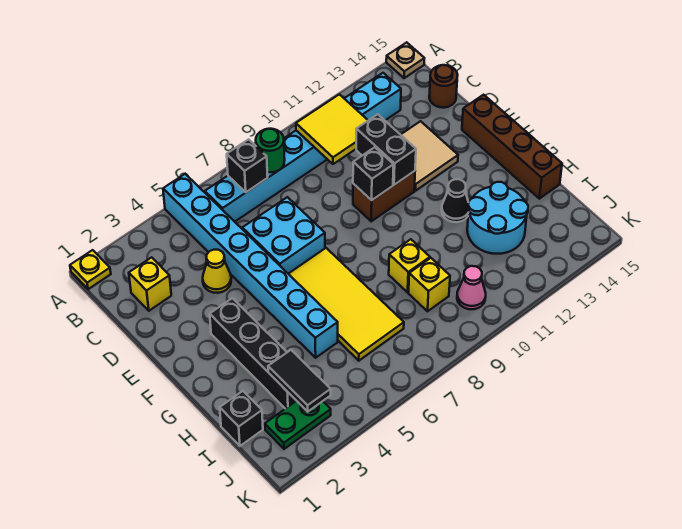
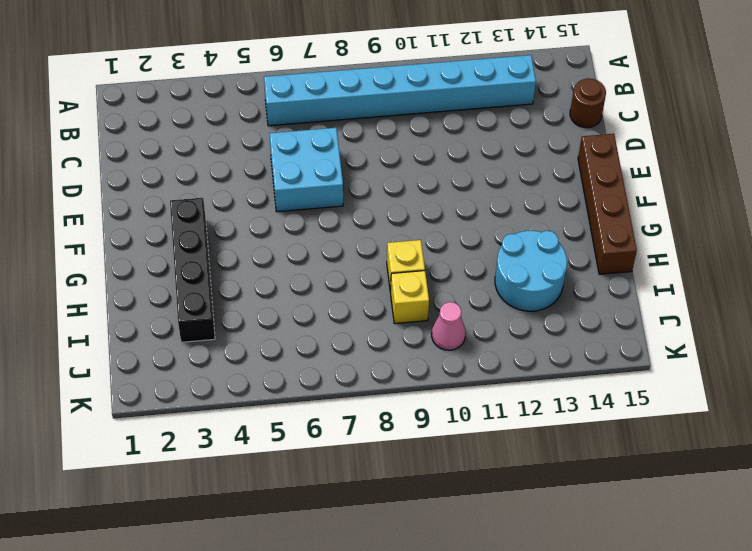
none -> yellow plate A1 level 1
none -> cyan brick A5:H5 level 1
none -> tan plate A15 level 1

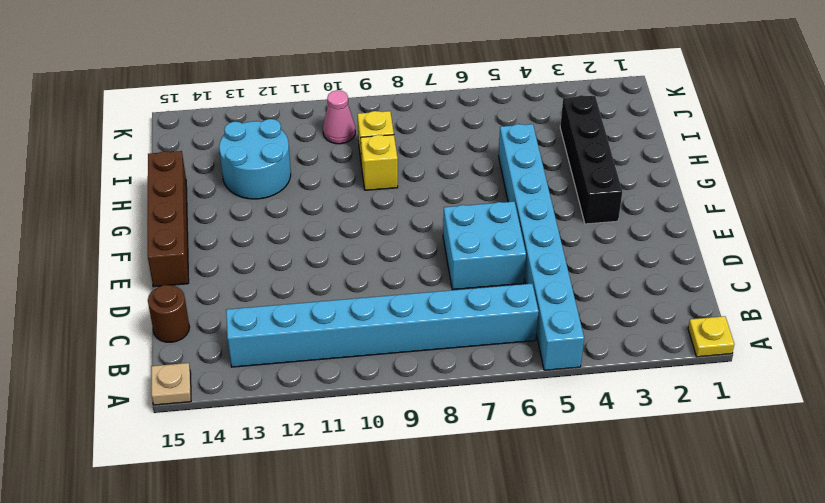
none -> yellow brick C2 level 1
none -> yellow cone D4 level 1
none -> tan tile D12:E13 level 1

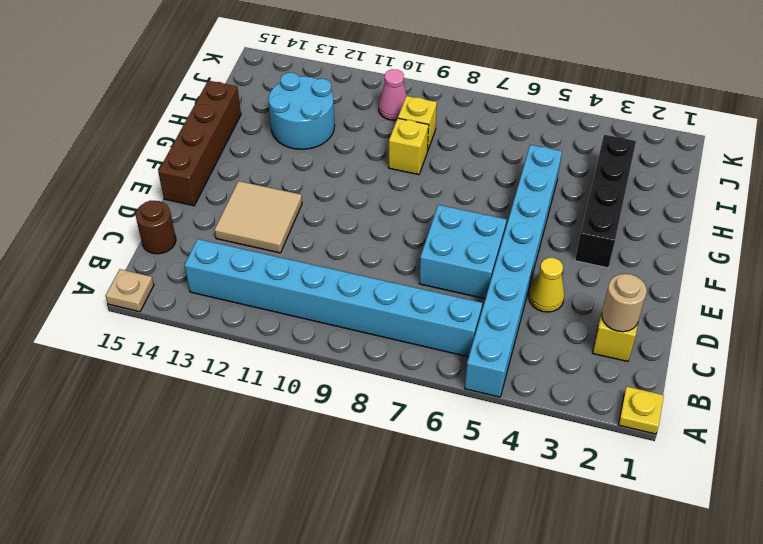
tan round brick C2 level 2 -> none
none -> brown brick E10:E11 level 1
none -> yellow tile F6:I7 level 1
none -> black cone G12 level 1

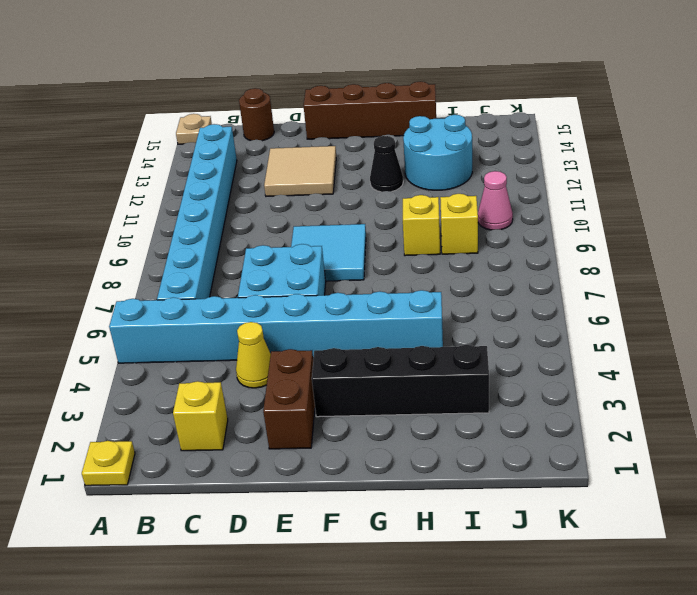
brown brick E2:E3 level 1 -> brown brick E10:E11 level 1
cyan tile E8:F9 level 1 -> none
none -> yellow tile F6:I7 level 1
none -> black brick I1 level 1
none -> green plate J2:J3 level 1

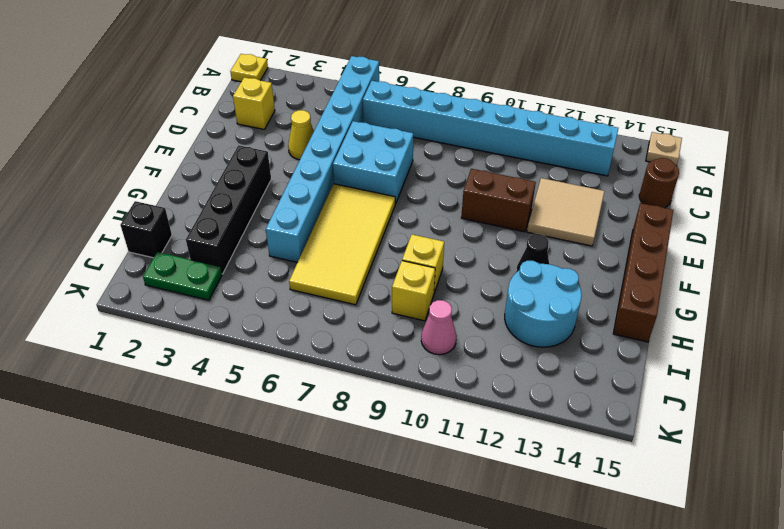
none -> black brick B7 level 2
none -> green round brick B8 level 2
none -> yellow tile B10:C11 level 2

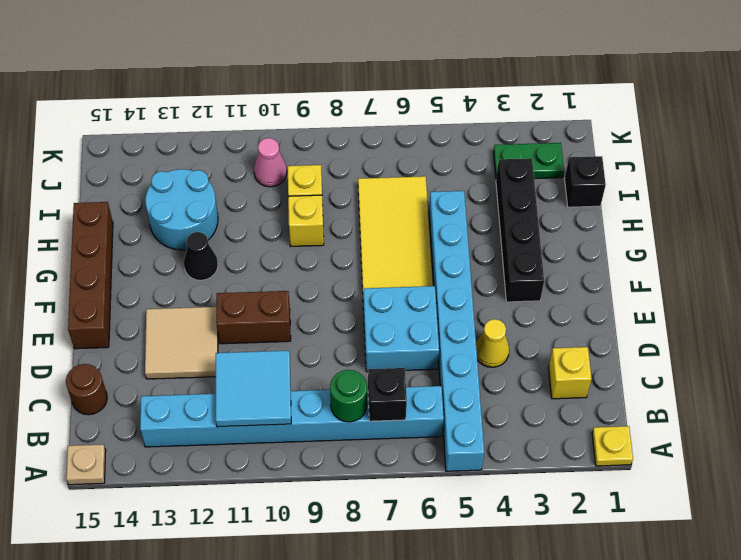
cyan tile B10:C11 level 2 -> yellow tile B10:C11 level 2
none -> black brick D11:E11 level 2
none -> black brick E10 level 2
none -> black tile I3:J3 level 2

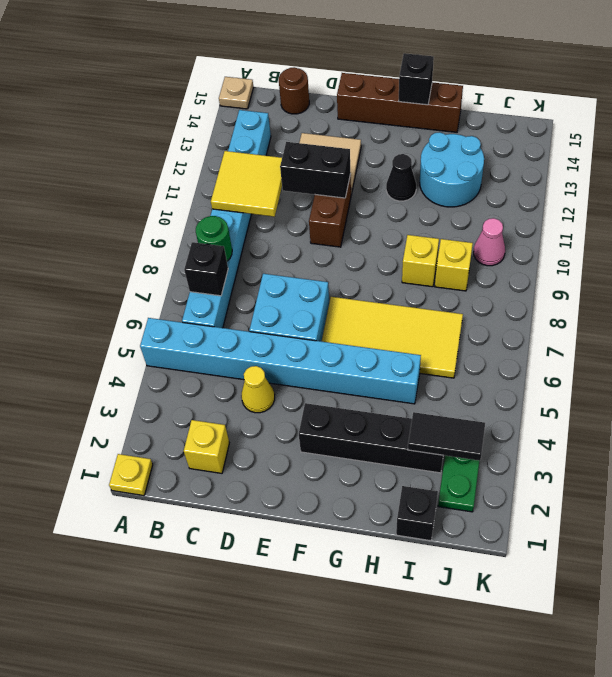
black brick G15 level 2 -> black brick E10 level 2

